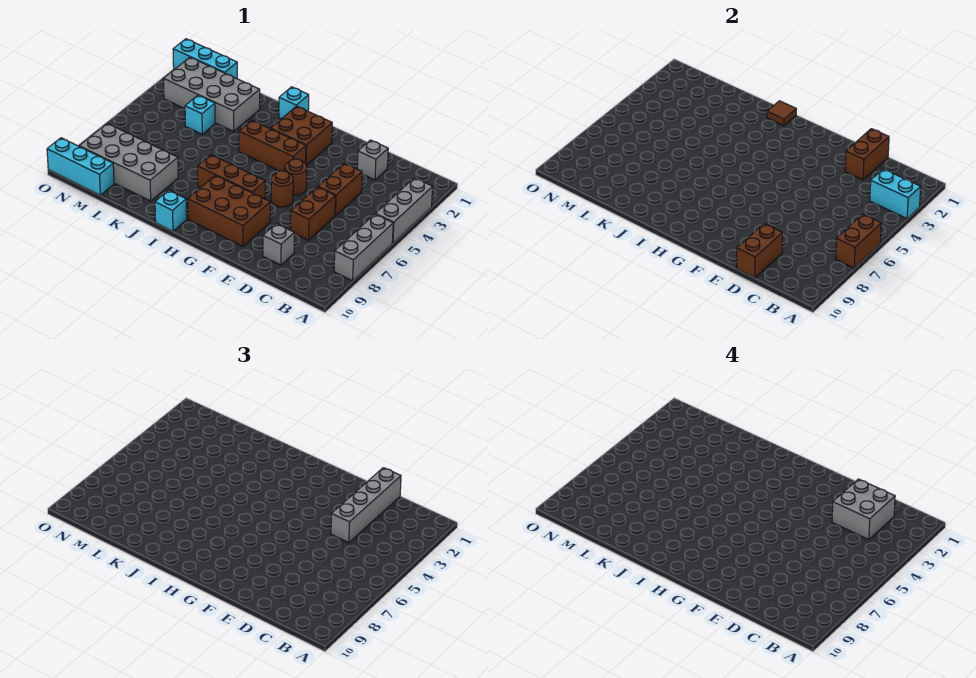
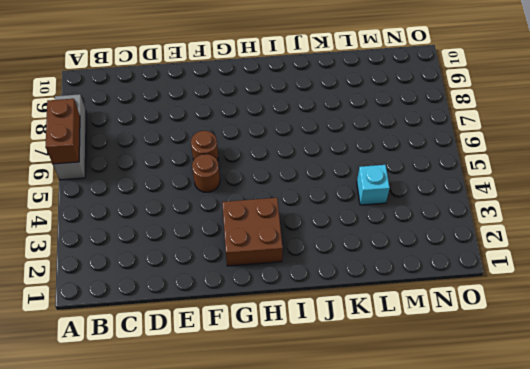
none -> grey brick A3:A5 level 1
none -> grey brick D2 level 1
none -> brown brick D4:D5 level 1

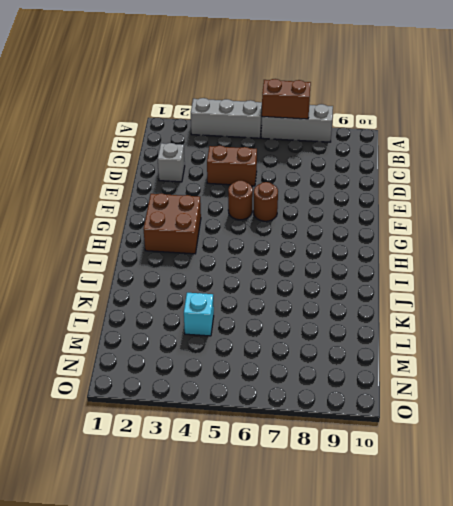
none -> brown brick D6:D7 level 1
none -> grey brick D9 level 1
none -> brown brick F8:H9 level 1

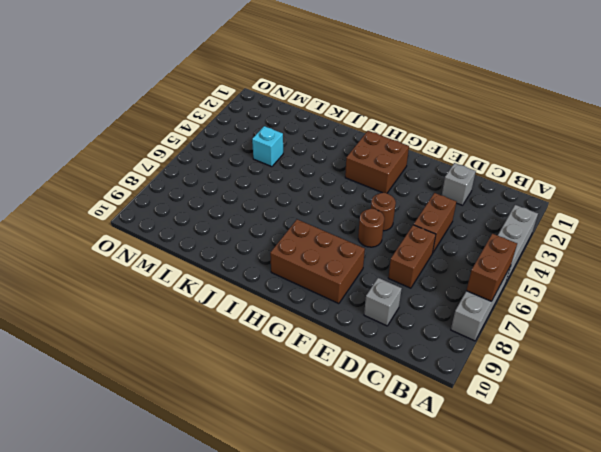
none -> brown brick G4:I4 level 1
none -> brown brick G7:I7 level 1
none -> cyan brick I1 level 1

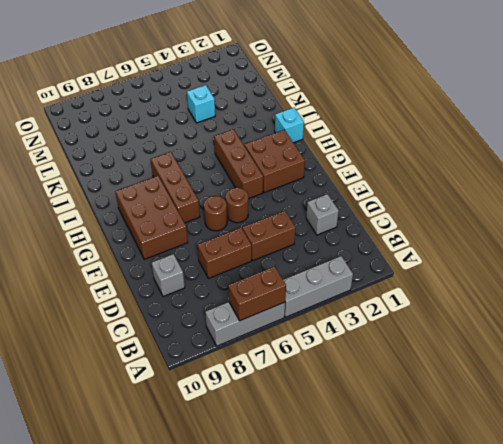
none -> cyan brick I10 level 1
none -> grey brick K2:N3 level 1
none -> grey brick K8:N9 level 1

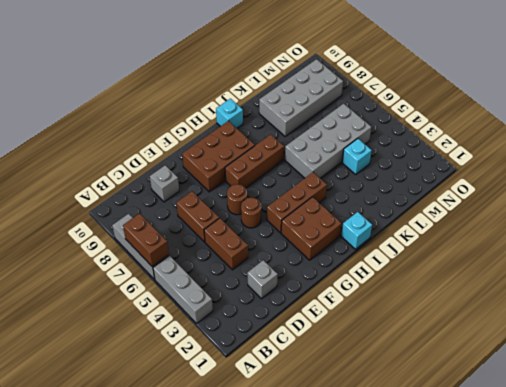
grey brick J5:M6 level 1 -> grey brick K2:N3 level 1
none -> cyan brick M1:O1 level 1
none -> cyan brick M10:O10 level 1
none -> cyan brick A3:B3 level 2

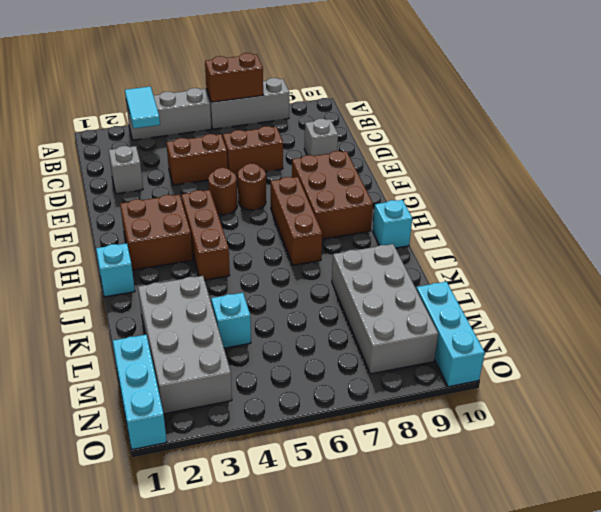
cyan tile A3:B3 level 2 -> cyan brick A3:B3 level 2
none -> brown brick D1:D2 level 2
none -> brown brick D9:D10 level 2
none -> brown tile I1 level 2

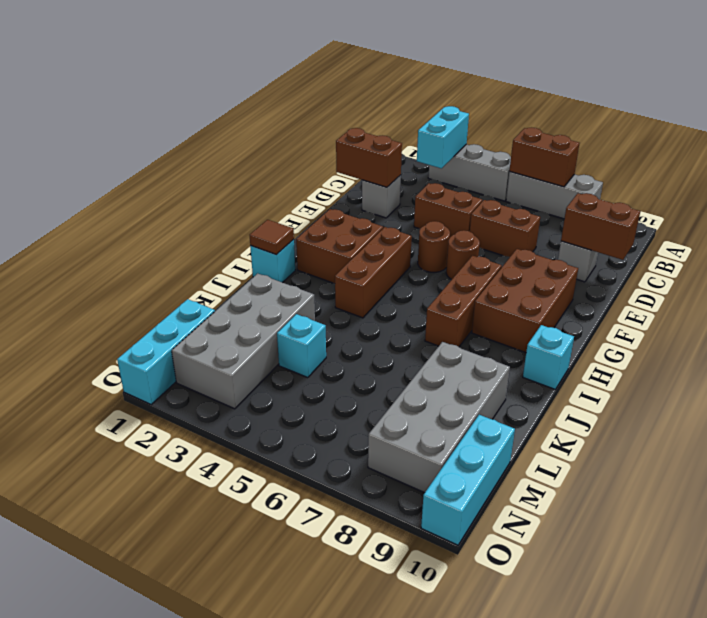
none -> grey brick D1:D4 level 3
none -> grey brick C2:D3 level 4

